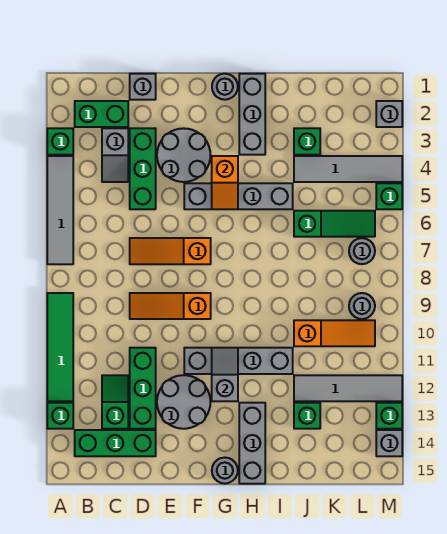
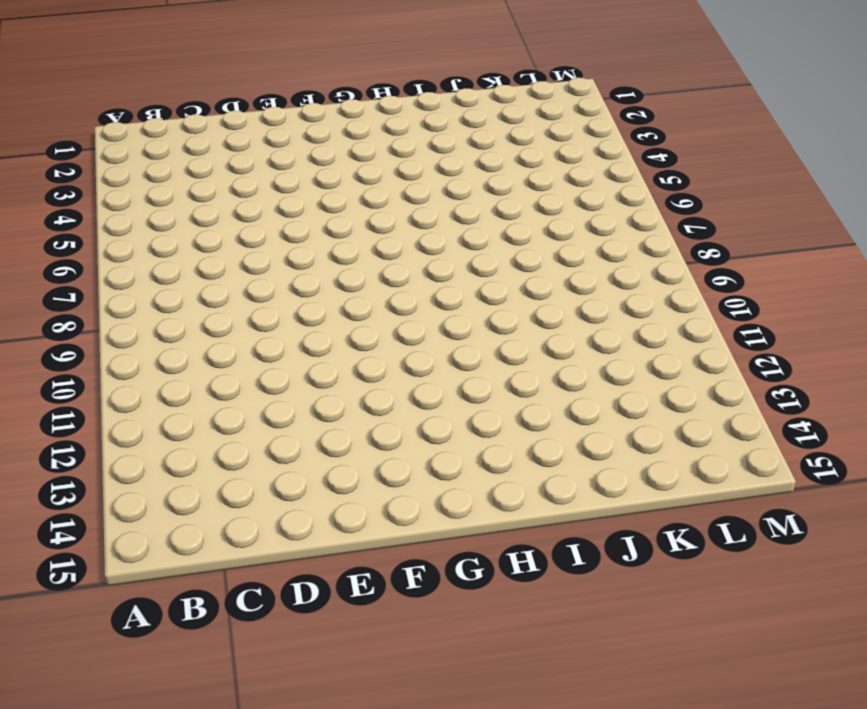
none -> green brick A3 level 1
none -> grey tile A4:A7 level 1
none -> green tile A9:A12 level 1
none -> green brick A13 level 1

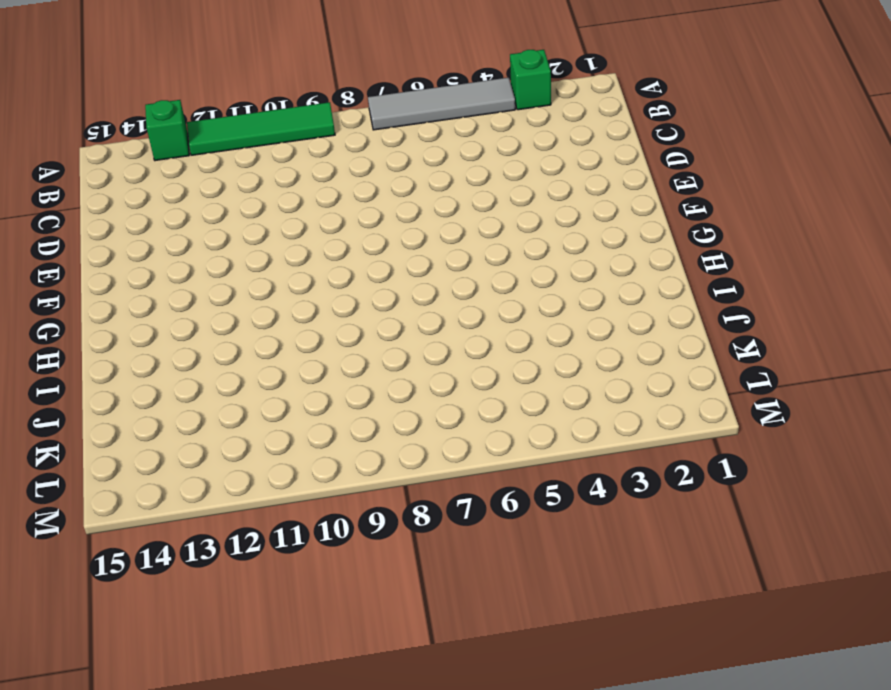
none -> green brick B2:C2 level 1
none -> green brick B14:D14 level 1
none -> grey slope C3:C4 level 1 top 3
none -> green slope C12:C13 level 1 top 13

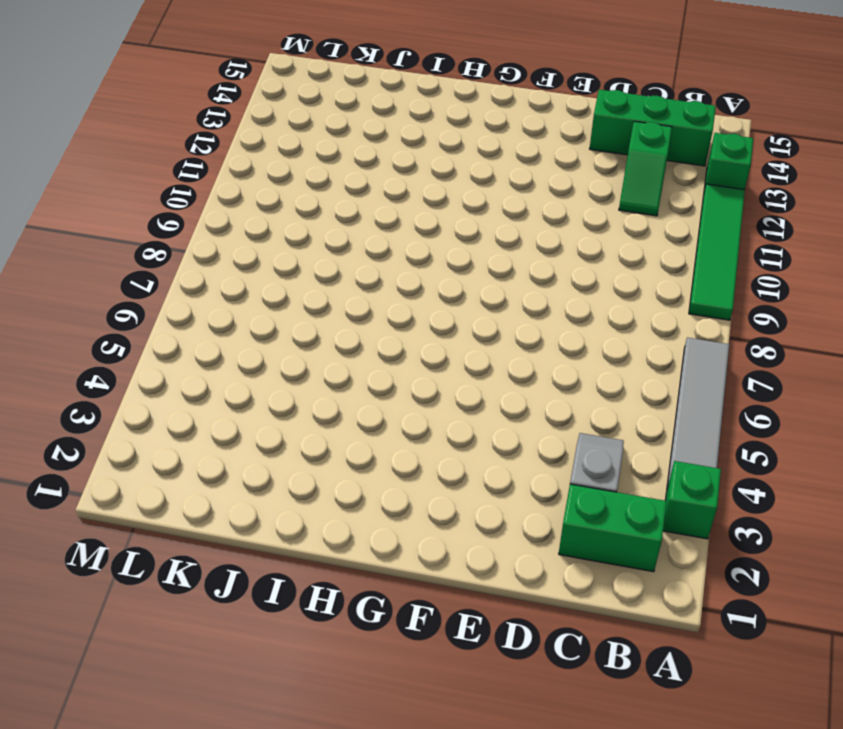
none -> grey brick D1 level 1
none -> green brick D3:D5 level 1
none -> orange slope D7:F7 level 1 top F
none -> orange slope D9:F9 level 1 top F

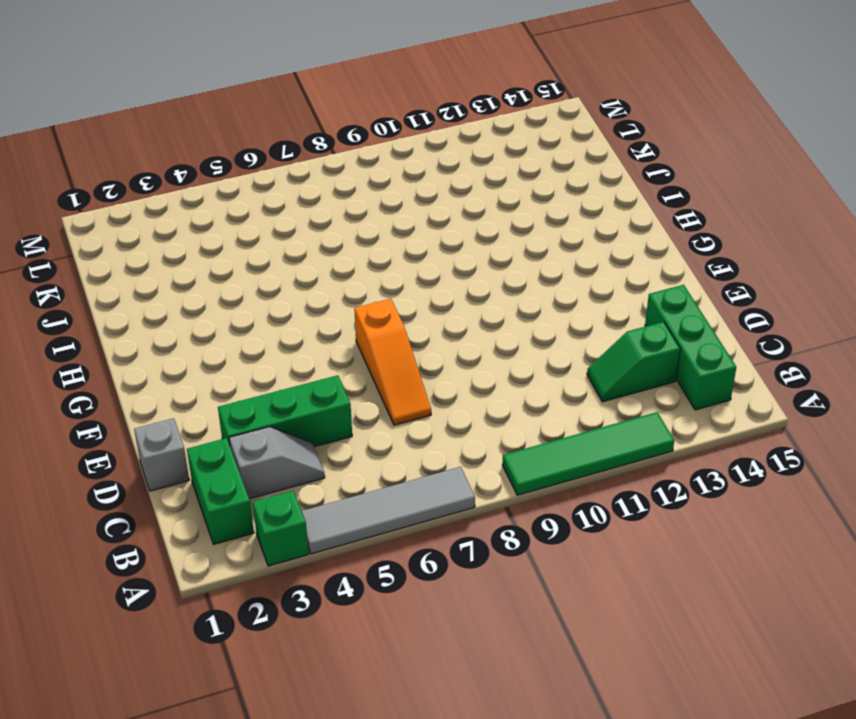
none -> green brick A13 level 1
none -> orange slope D9:F9 level 1 top F
none -> green brick D11:D13 level 1
none -> grey round brick E3:F4 level 1

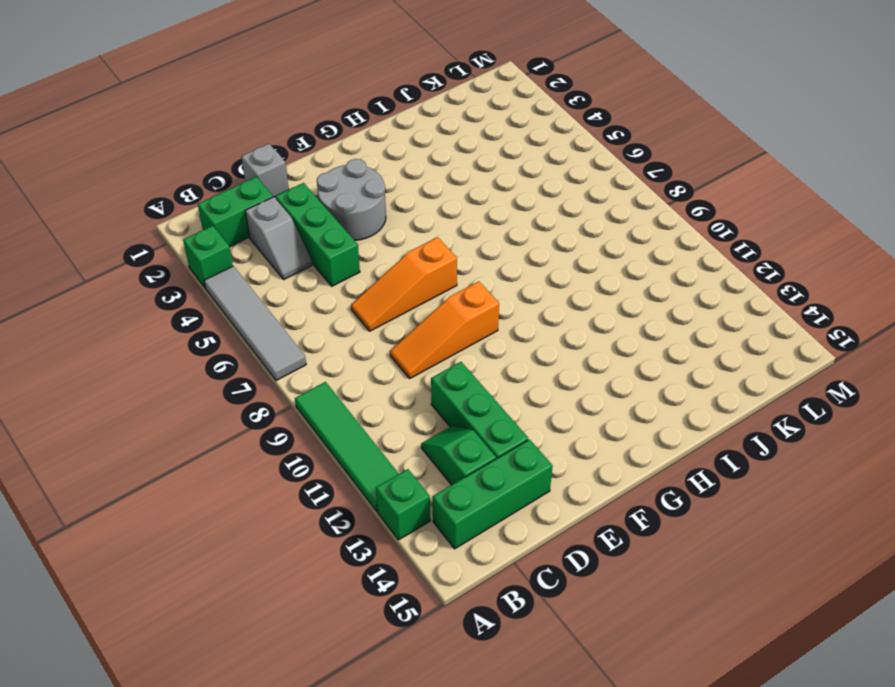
none -> grey round brick E12:F13 level 1
none -> grey brick F5:I5 level 1
none -> grey brick F11:I11 level 1
none -> grey round brick G1 level 1

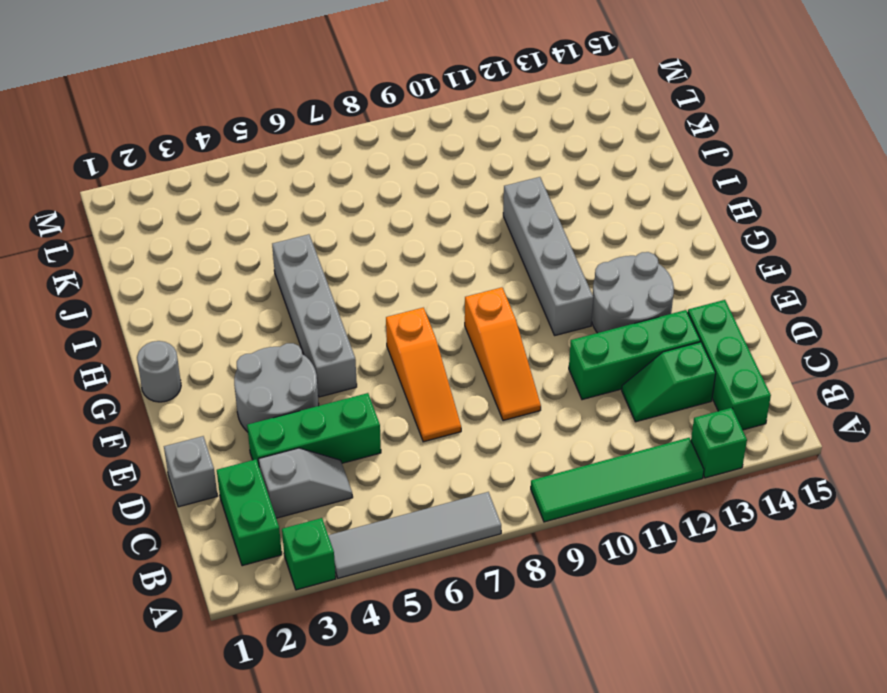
none -> grey round brick G15 level 1
none -> grey brick H1:H3 level 1
none -> grey brick H13:H15 level 1
none -> green brick J3 level 1

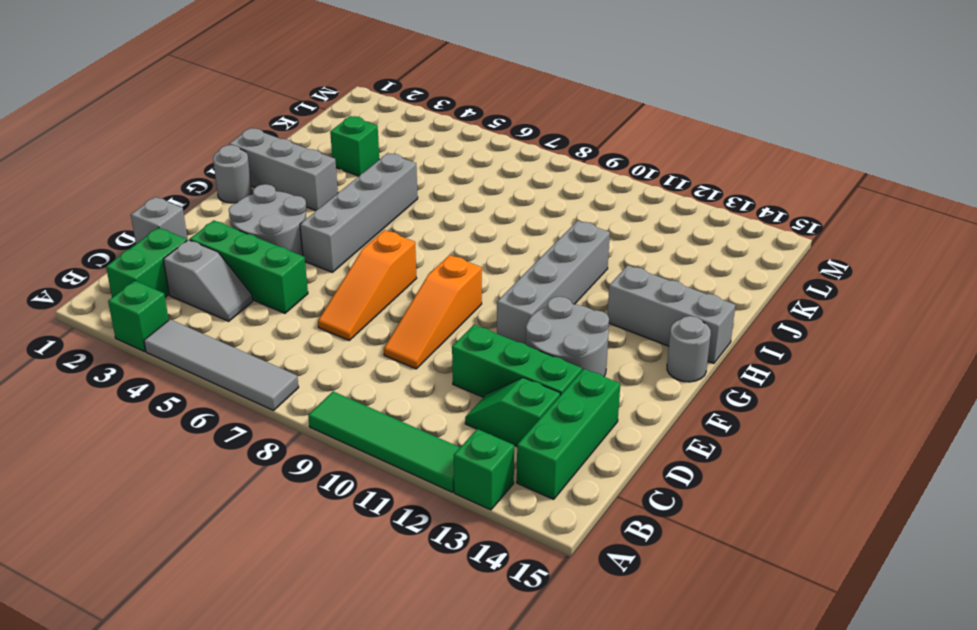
none -> grey tile J4:M4 level 1
none -> green slope J6:L6 level 1 top J
none -> orange slope J10:L10 level 1 top J
none -> grey tile J12:M12 level 1

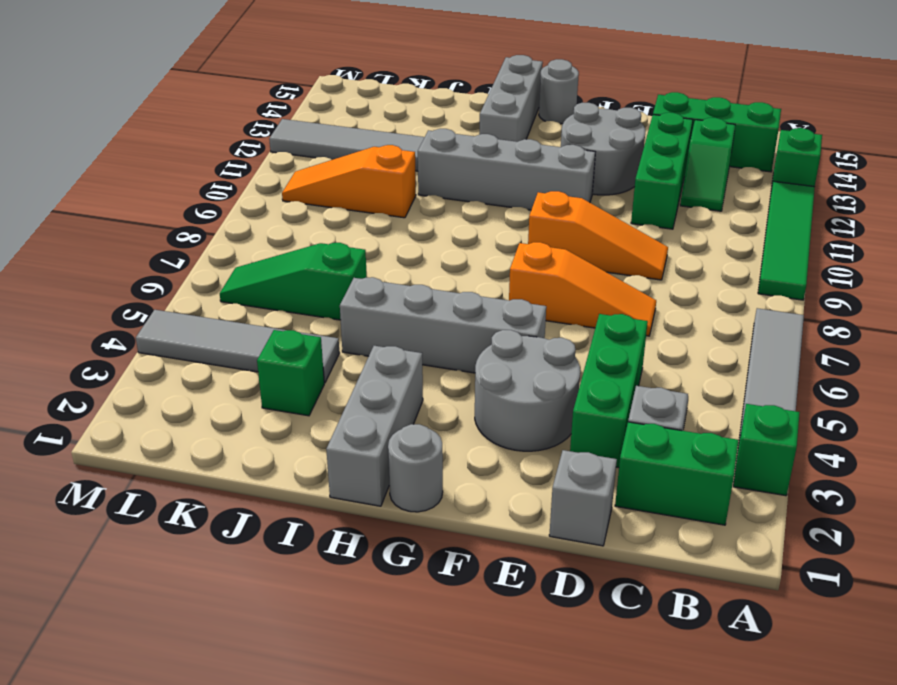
none -> green brick J13 level 1
none -> grey round brick L7 level 1
none -> grey round brick L9 level 1
none -> grey brick M2 level 1

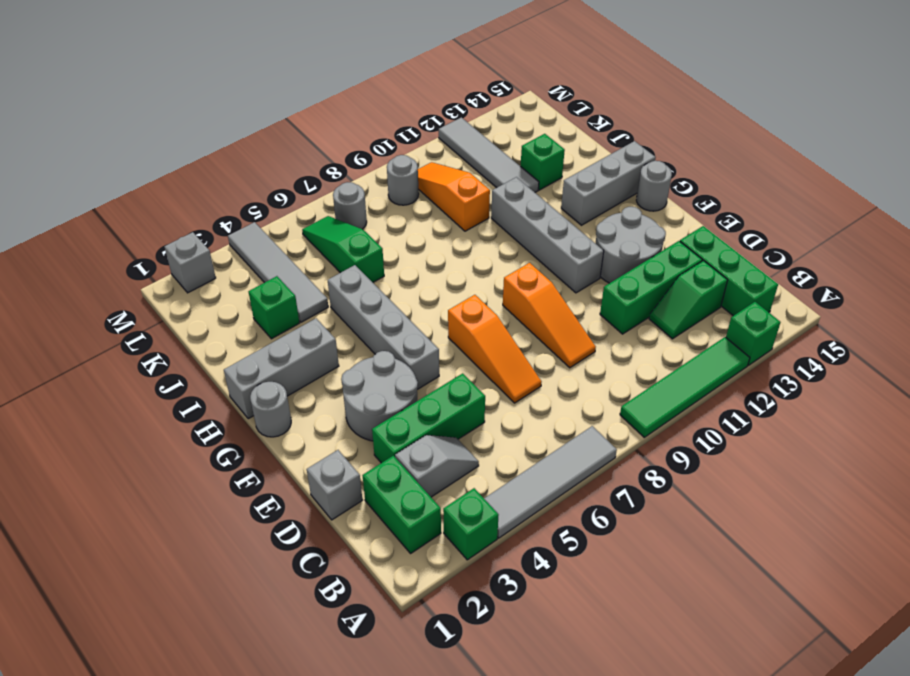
none -> green brick M5 level 1
none -> green brick M13 level 1
none -> grey brick M14 level 1
none -> orange slope G4:G5 level 2 top 4

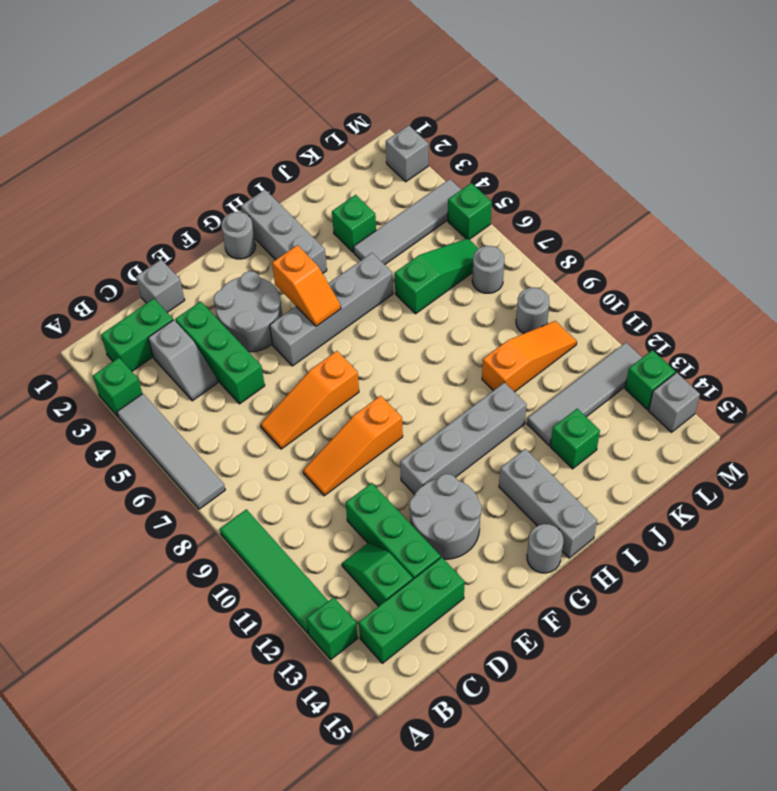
none -> grey slope G11:G12 level 2 top 12

